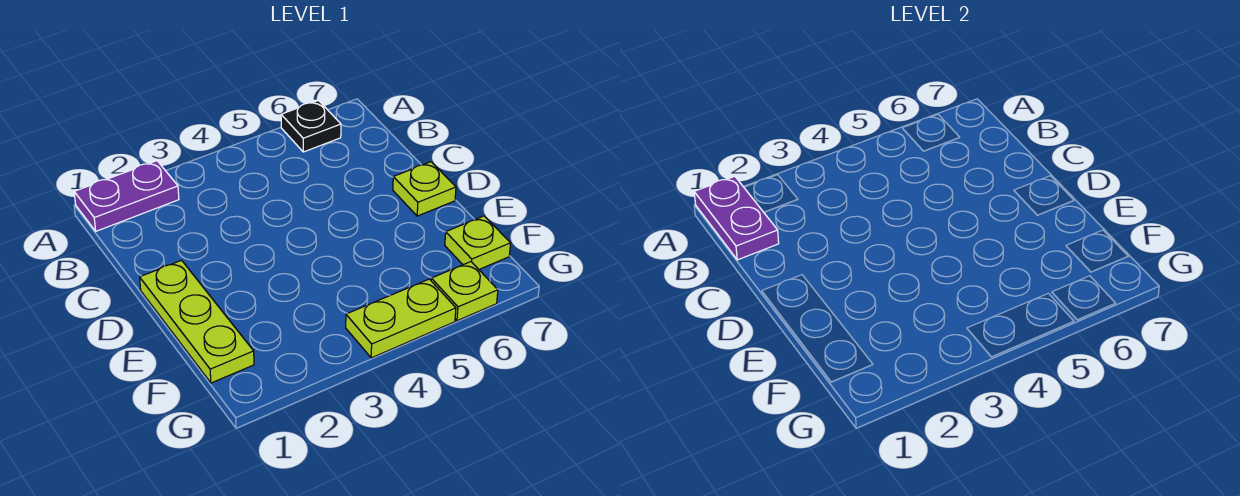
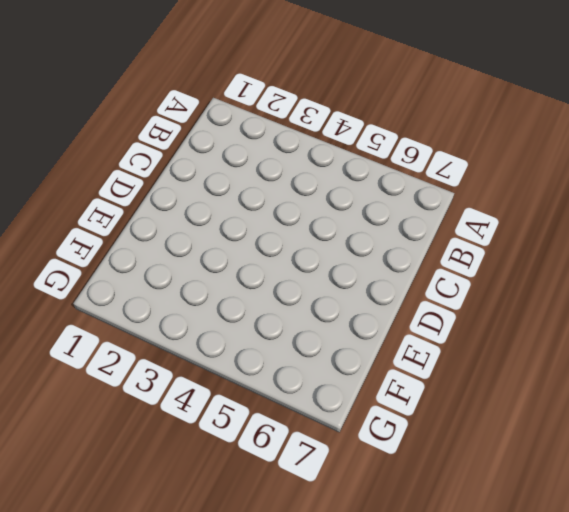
none -> purple plate A1:A2 level 1
none -> black plate A6 level 1

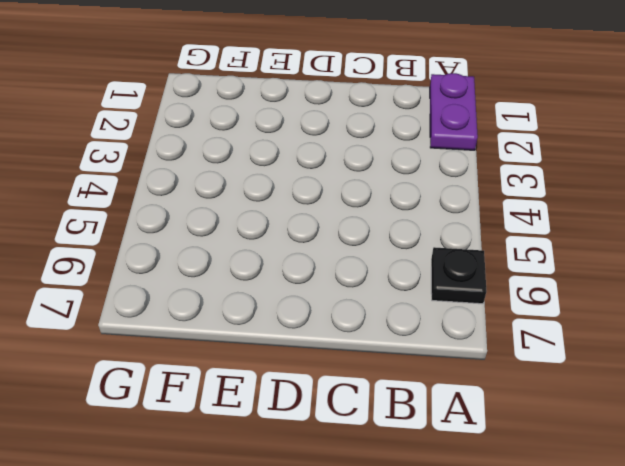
none -> lime plate D1:F1 level 1
none -> lime plate D7 level 1

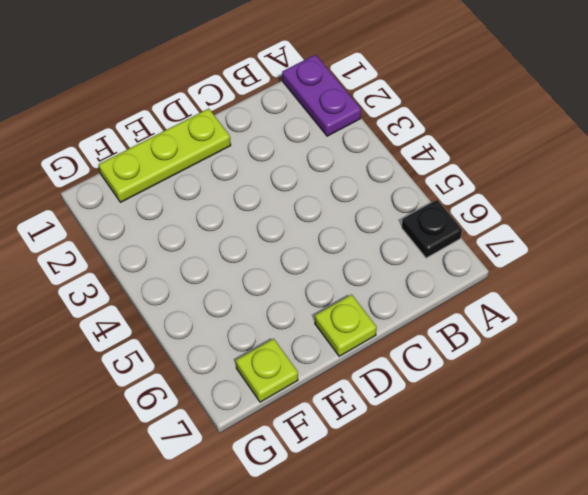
none -> lime plate G4:G5 level 1
none -> lime plate G6 level 1

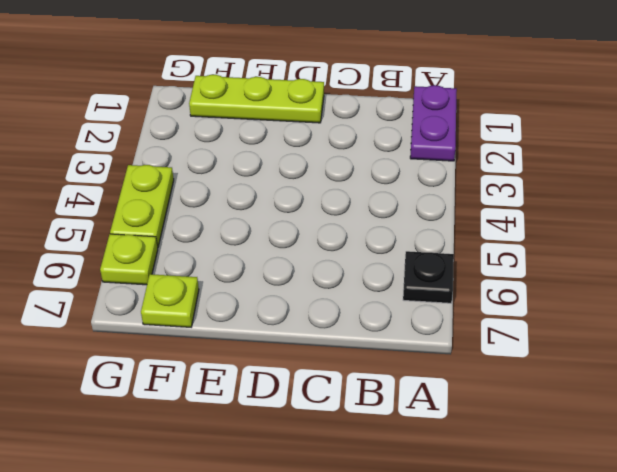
none -> lime plate D7 level 1
none -> purple plate A1:B1 level 2

